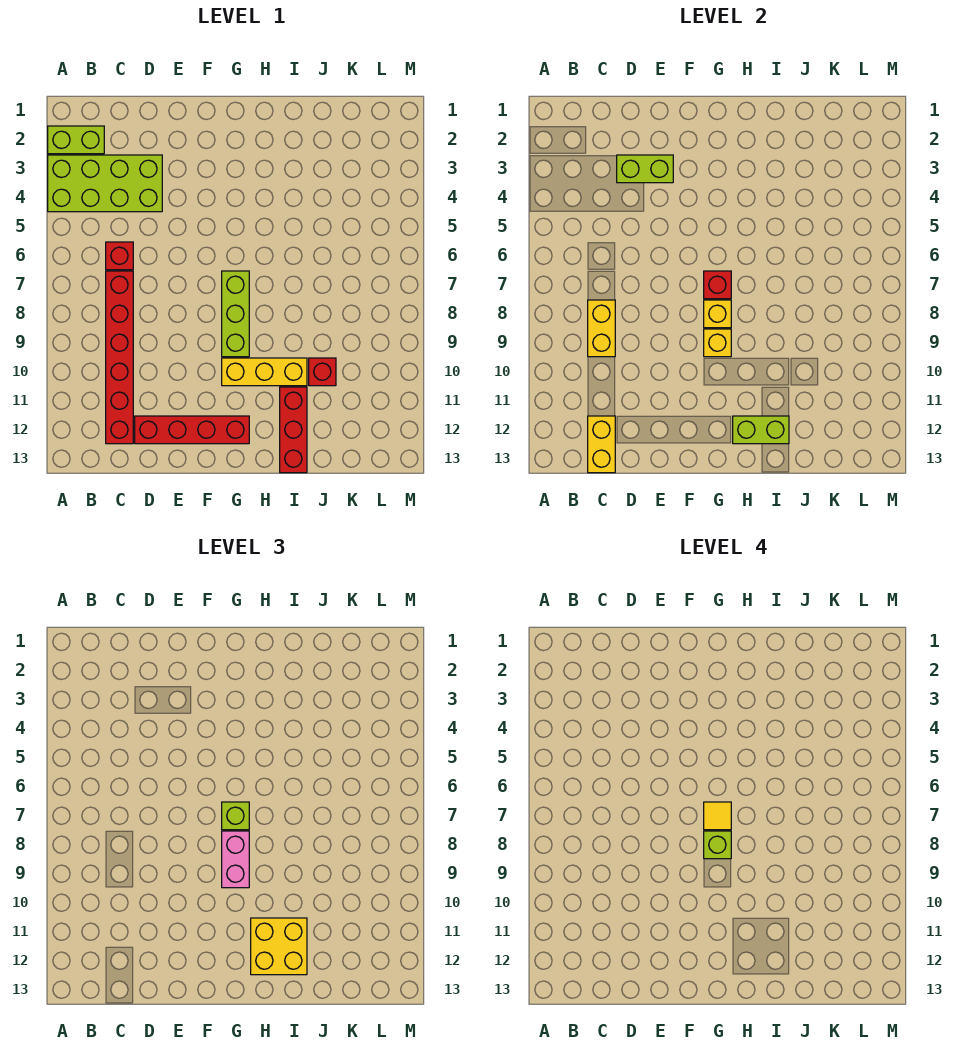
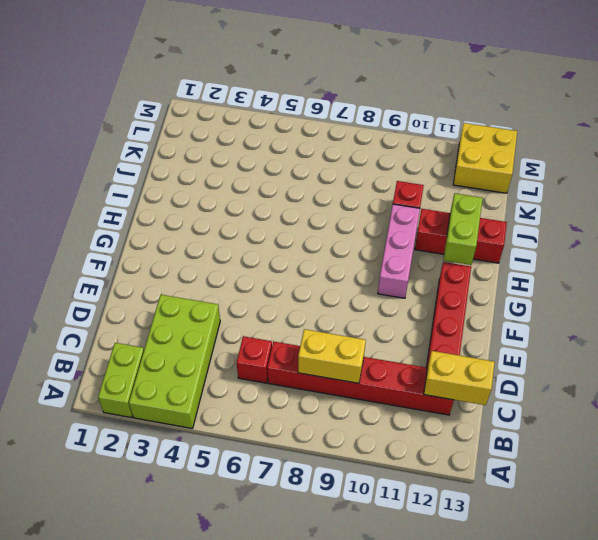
pink brick G10:I10 level 1 -> yellow brick G10:I10 level 1
yellow brick L12:M13 level 1 -> yellow brick H11:I12 level 3
none -> lime brick G7:G9 level 1
none -> lime brick D3:E3 level 2
none -> red brick G7 level 2

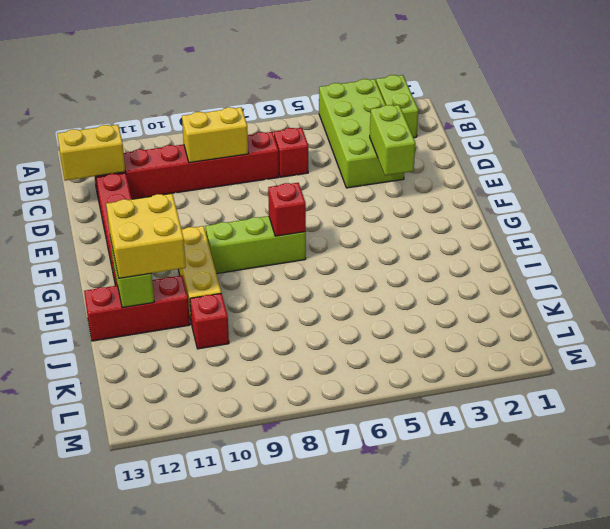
none -> yellow brick G8 level 2
none -> yellow brick G9 level 2
none -> lime brick G7 level 3

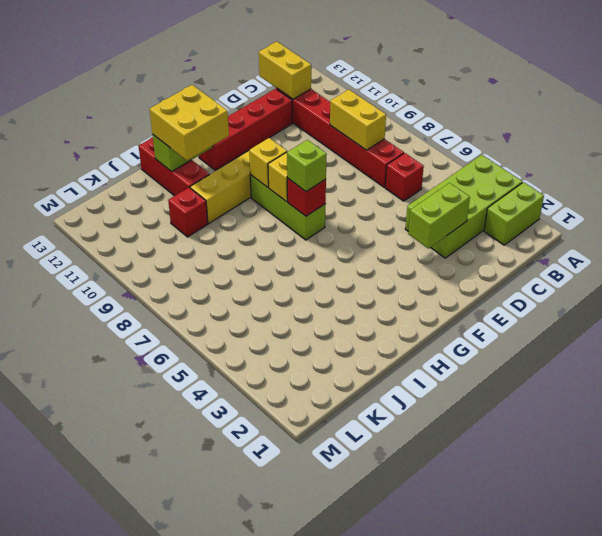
none -> pink brick G8:G9 level 3
none -> yellow tile G7 level 4
none -> lime brick G8 level 4

